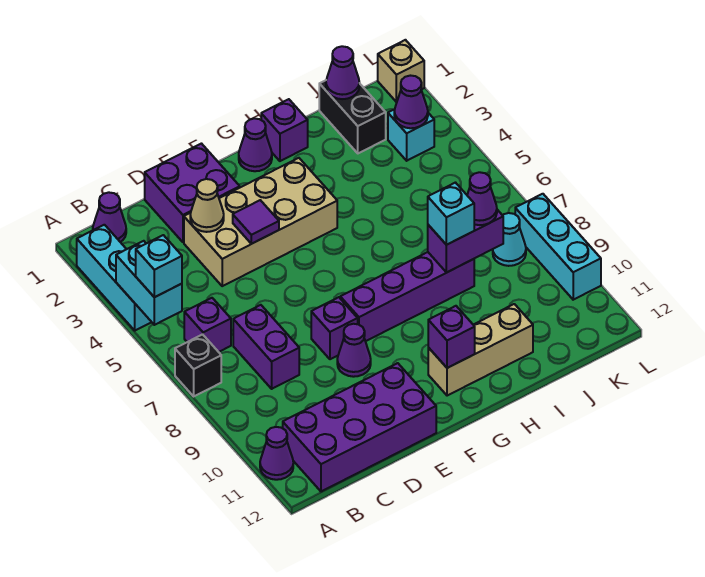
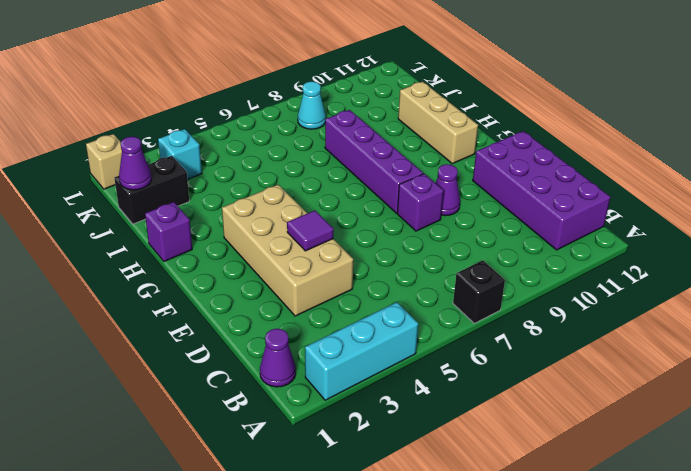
none -> purple cone A11 level 1
none -> purple brick B6 level 1
none -> purple brick C7:C8 level 1
none -> purple brick D1:E2 level 1

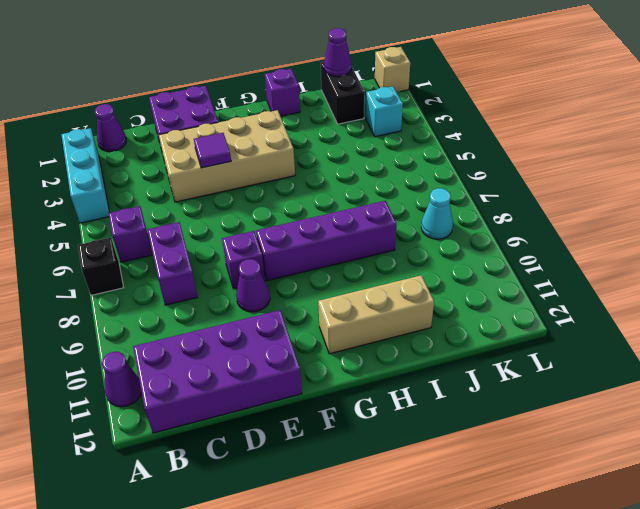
none -> purple cone G1 level 1
none -> cyan brick L8:L10 level 1
none -> cyan brick A4:A5 level 2
none -> tan cone D3 level 2

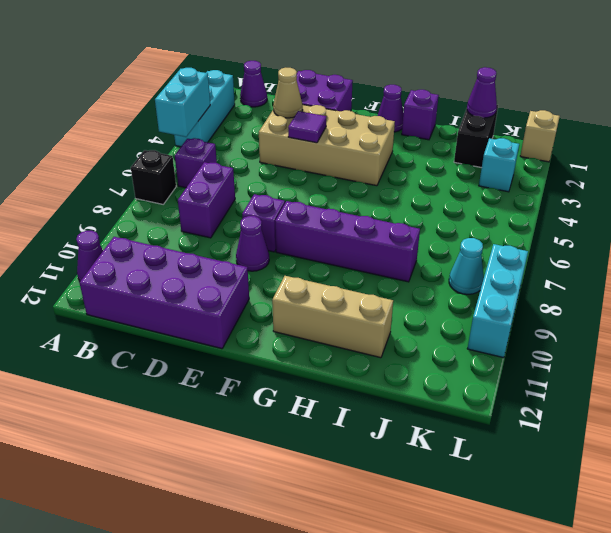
none -> purple brick G11 level 2
none -> purple brick I8:J8 level 2
none -> purple cone K3 level 2
none -> cyan brick A5 level 3

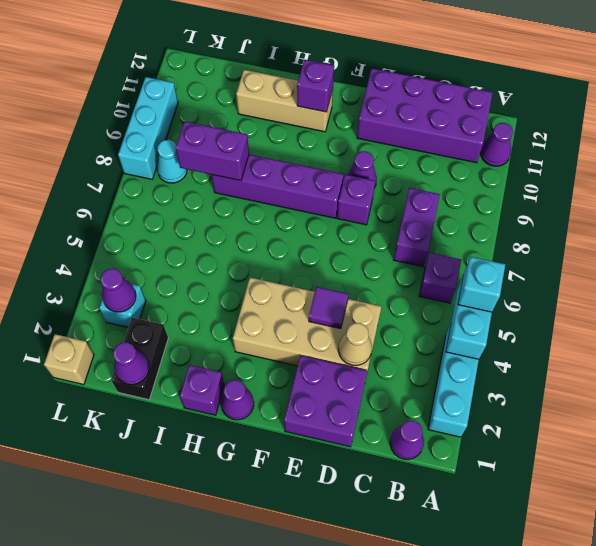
none -> black brick A7 level 1
none -> cyan brick I8 level 3
none -> purple cone J8 level 3

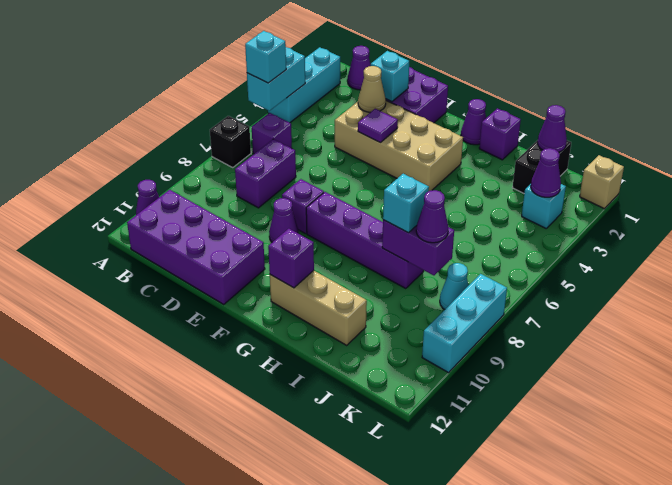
cyan brick D2 level 2 -> none

